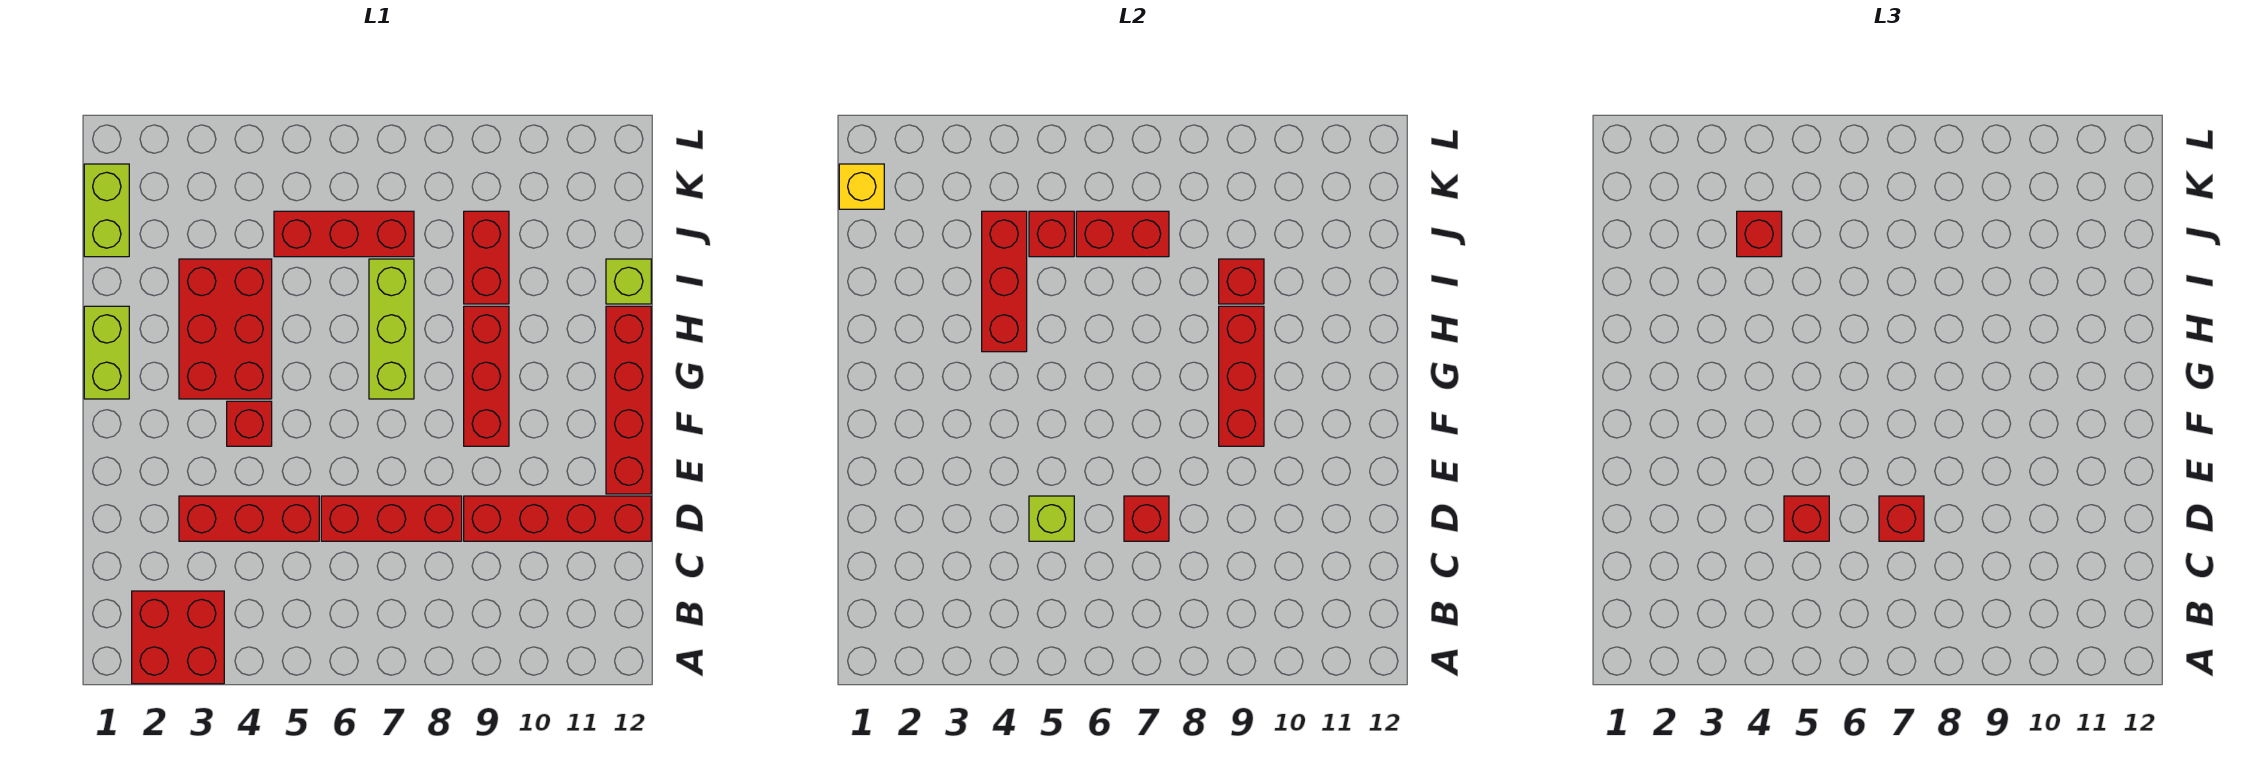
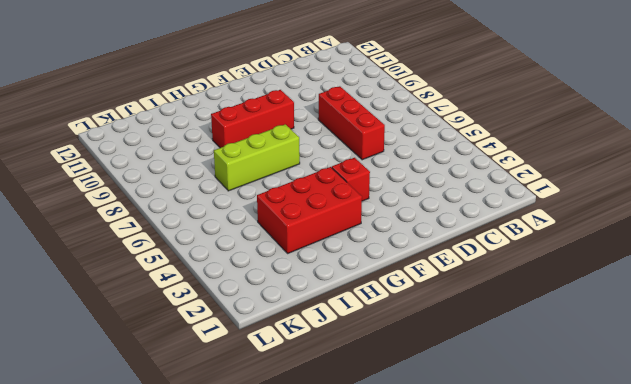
none -> red brick A2:B3 level 1
none -> red brick D3:D5 level 1
none -> red brick D9:D12 level 1

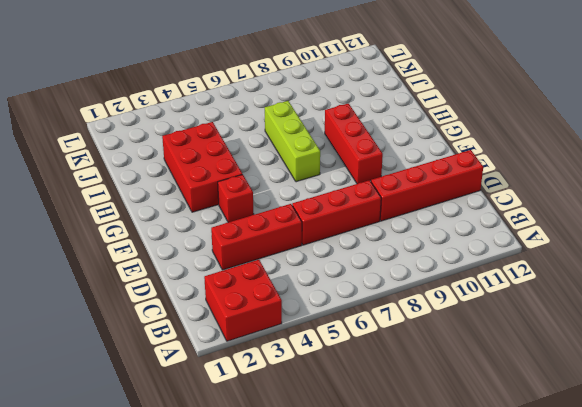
none -> red brick E12:H12 level 1
none -> lime brick G1:H1 level 1
none -> red brick I9:J9 level 1

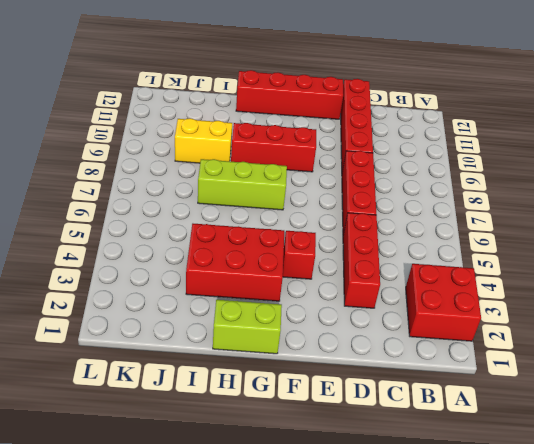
yellow brick I9:J9 level 1 -> red brick I9:J9 level 1
none -> lime brick I12 level 1
none -> lime brick J1:K1 level 1
none -> red brick J5:J7 level 1

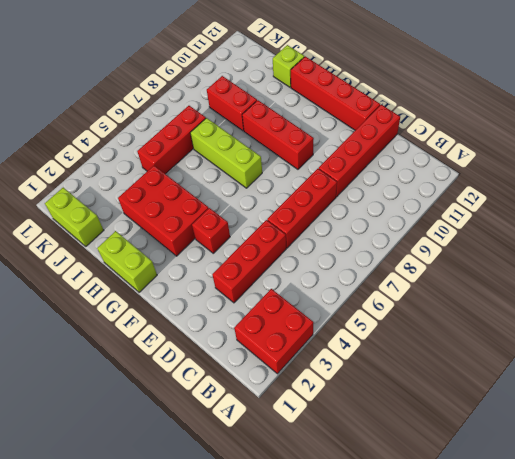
none -> lime brick D5 level 2
none -> red brick D7 level 2
none -> red brick F9:H9 level 2

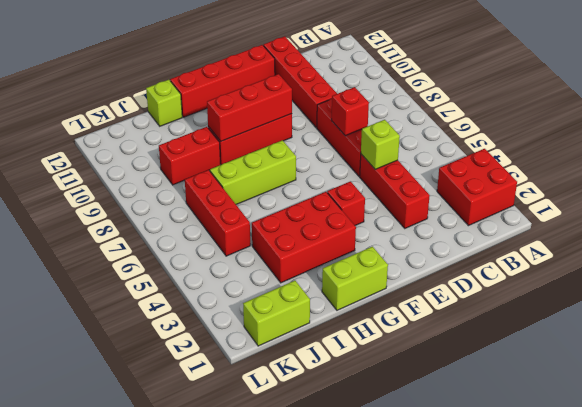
none -> red brick H4:J4 level 2
none -> red brick I9 level 2
none -> red brick J5 level 2

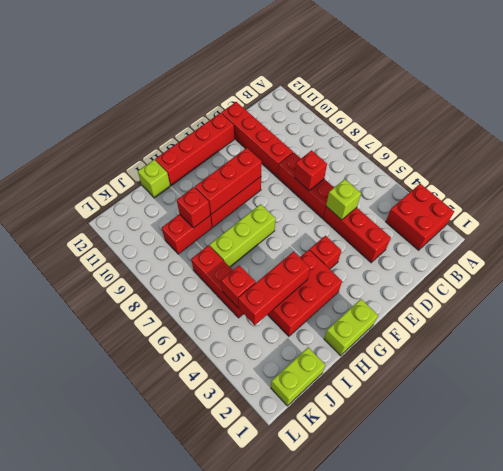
none -> red brick J6:J7 level 2
none -> yellow brick K1 level 2
none -> red brick D5 level 3

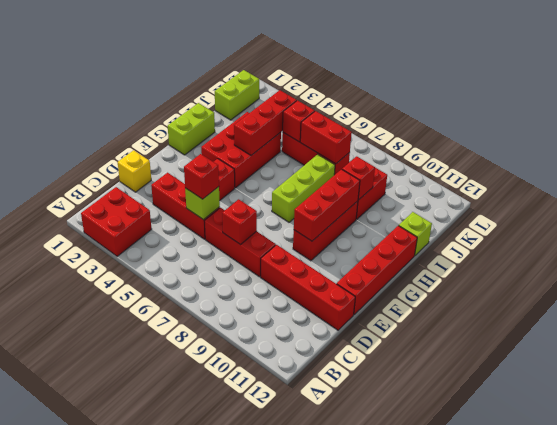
yellow brick D1 level 1 -> yellow brick K1 level 2
none -> red brick D7 level 3
none -> red brick J4 level 3

